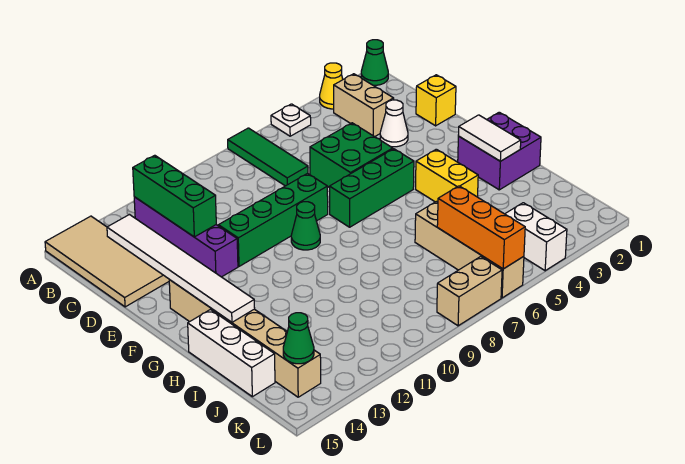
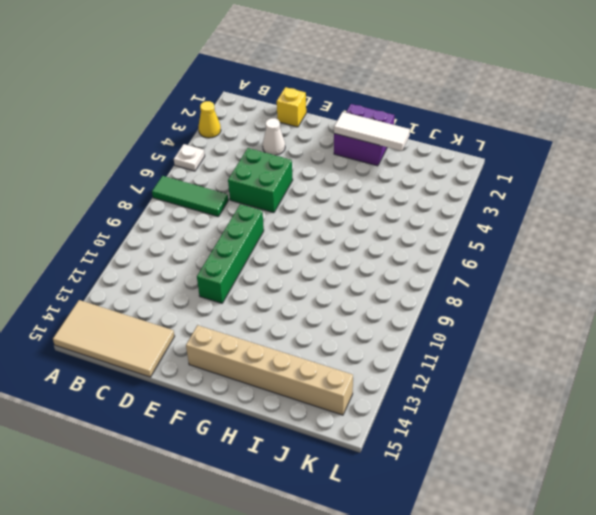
white tile G2:I2 level 2 -> white tile G2:H2 level 2
none -> green cone A1 level 1
none -> tan brick B3:C3 level 1
none -> purple brick B12:E12 level 1

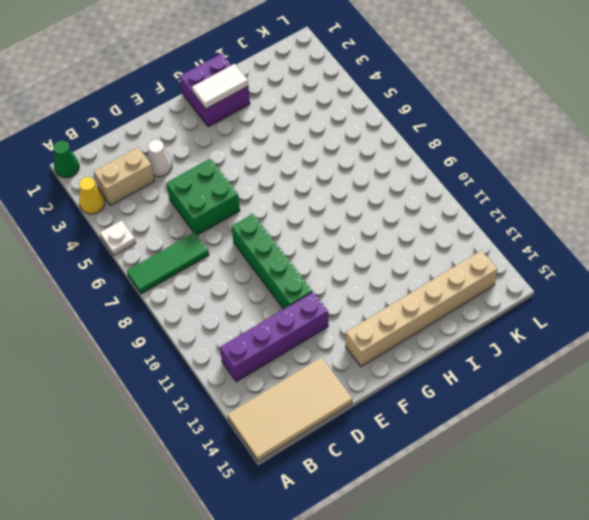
none -> yellow brick D1 level 1
none -> green brick F5:F7 level 1
none -> green cone F9 level 1

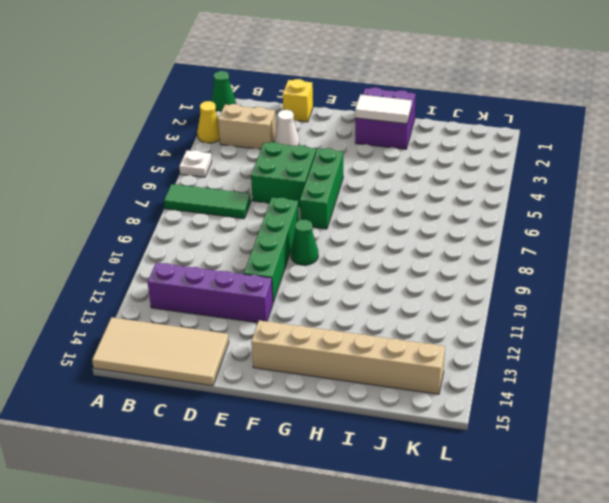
none -> yellow brick G4:H4 level 1
none -> white brick H15:J15 level 1
none -> tan brick I6:L6 level 1

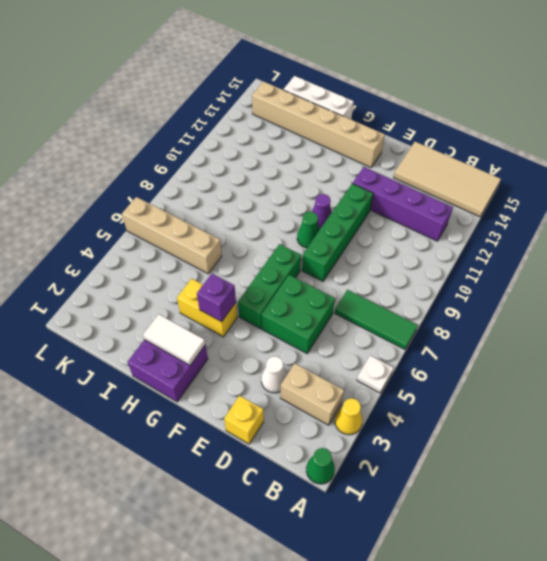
purple cone F10 level 1 -> none
purple brick G4 level 2 -> none
none -> white brick K4:L4 level 1
none -> tan brick L7:L8 level 1
none -> green brick B12:D12 level 2

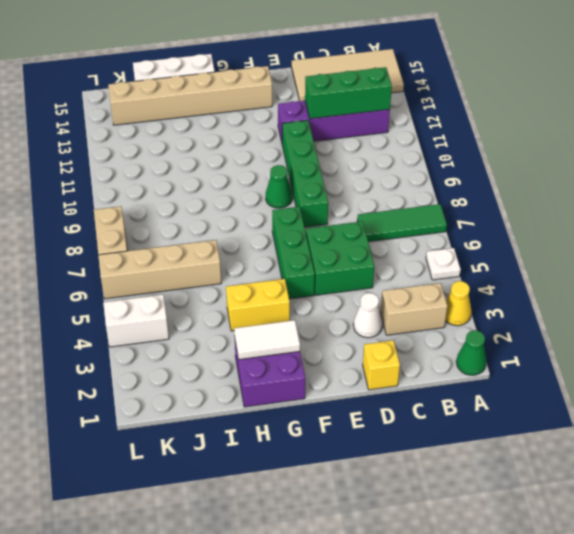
none -> white tile C14:H14 level 2
none -> orange brick J6:L6 level 2
none -> green cone K14 level 2

